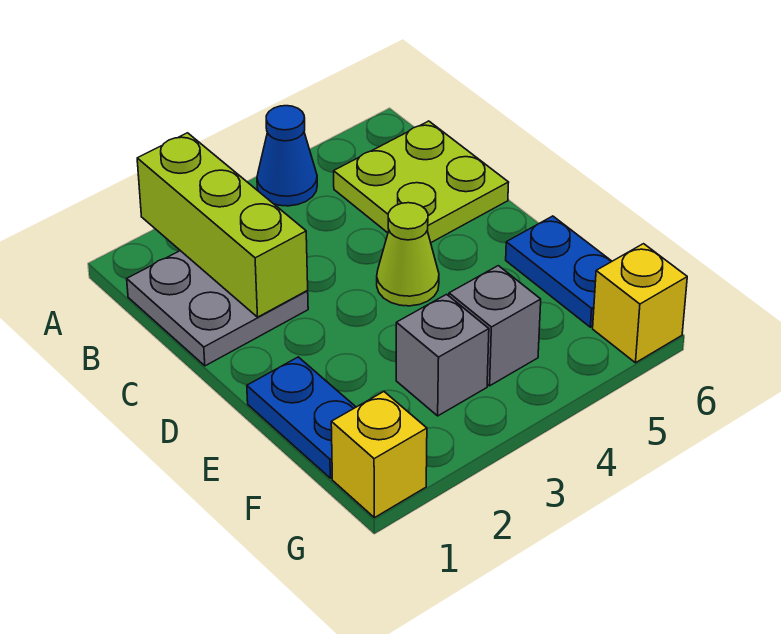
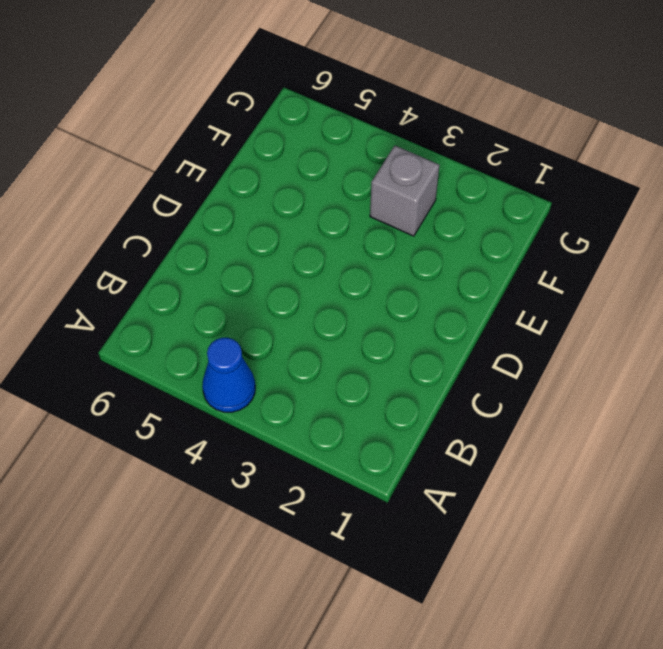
none -> grey plate B1:C2 level 1
none -> lime plate B5:C6 level 1

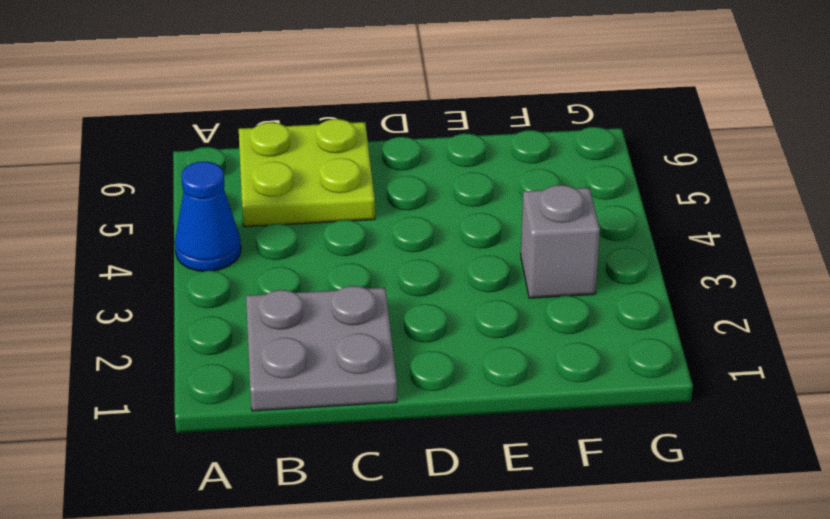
none -> lime cone D4 level 1
none -> blue plate E1:F1 level 1

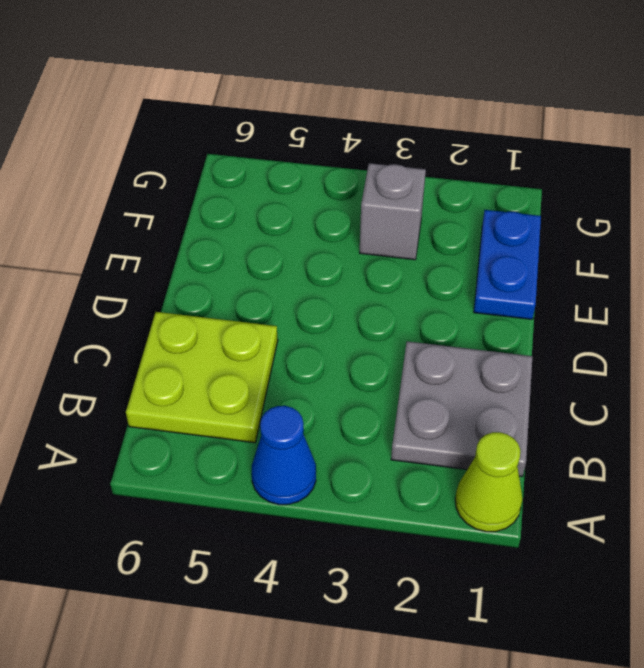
lime cone A1 level 1 -> lime cone D4 level 1
none -> blue plate E6:F6 level 1
none -> grey brick F4 level 1

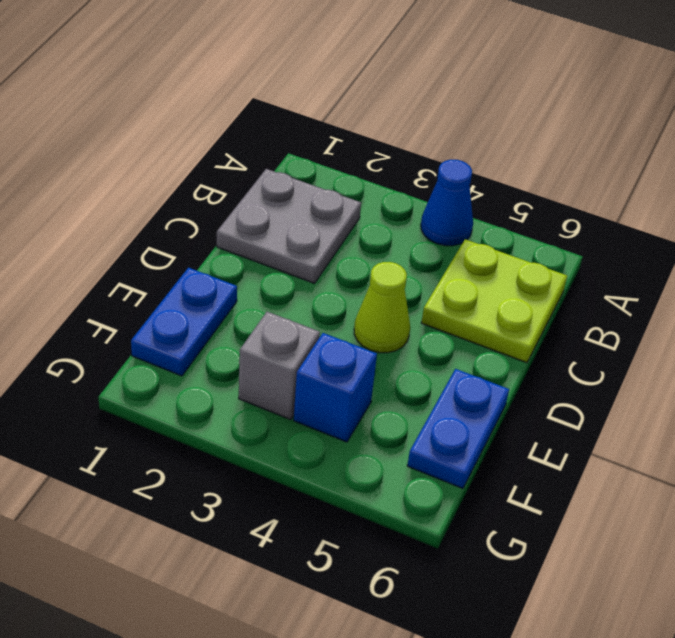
blue brick F4 level 1 -> grey brick F4 level 1
none -> yellow brick G1 level 1
none -> yellow brick G6 level 1

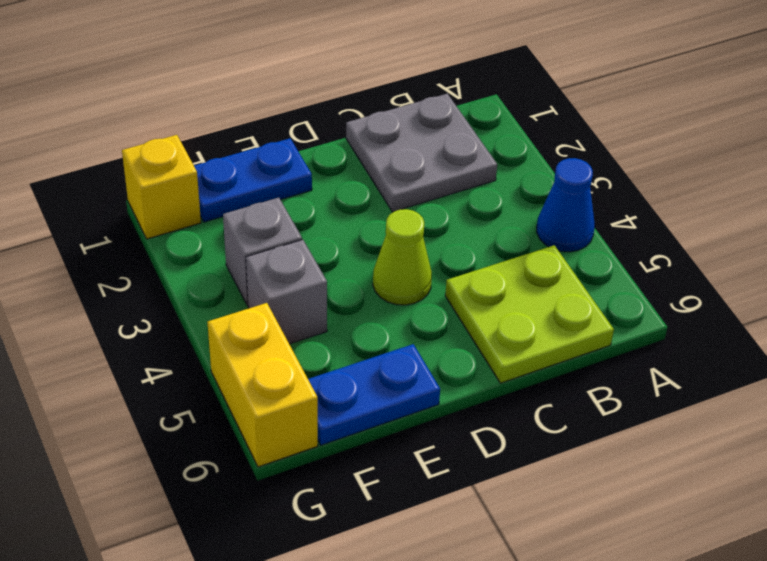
yellow brick G5:G6 level 1 -> yellow brick G6 level 1
none -> lime brick A2:C2 level 2

